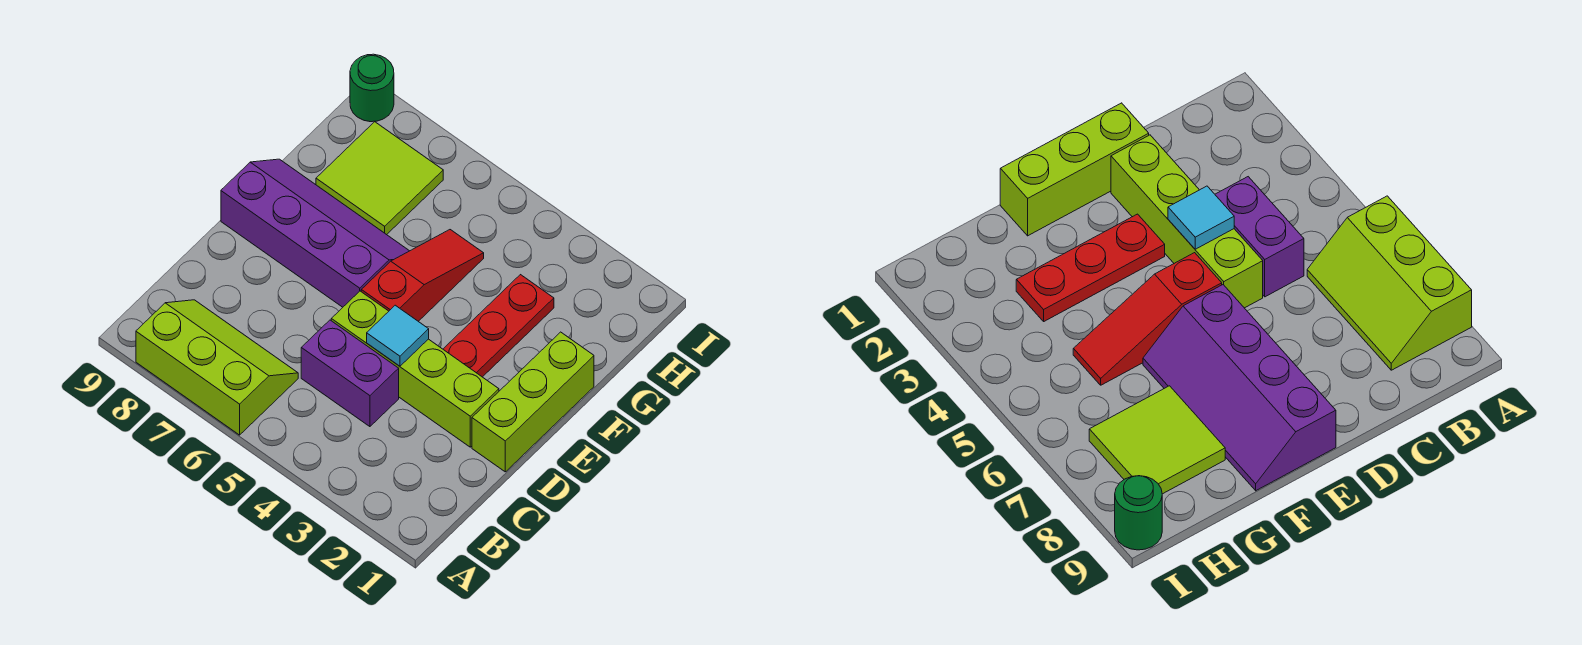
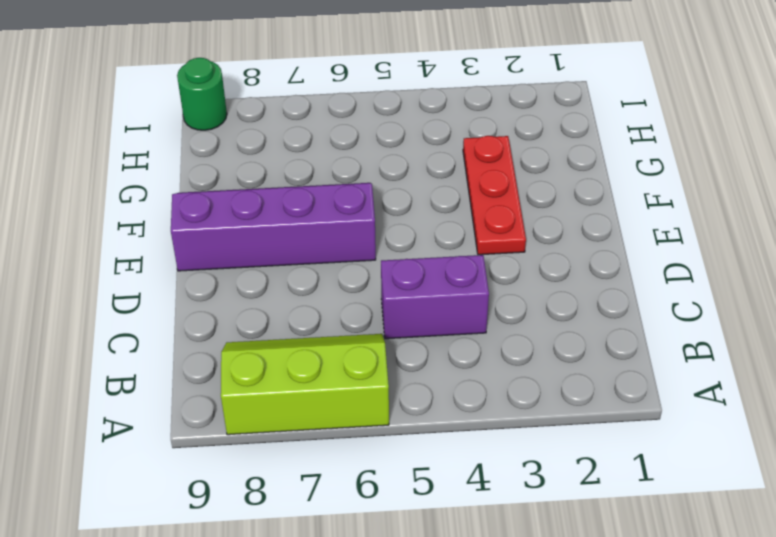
none -> lime brick D1:F1 level 1
none -> lime brick D2:D5 level 1

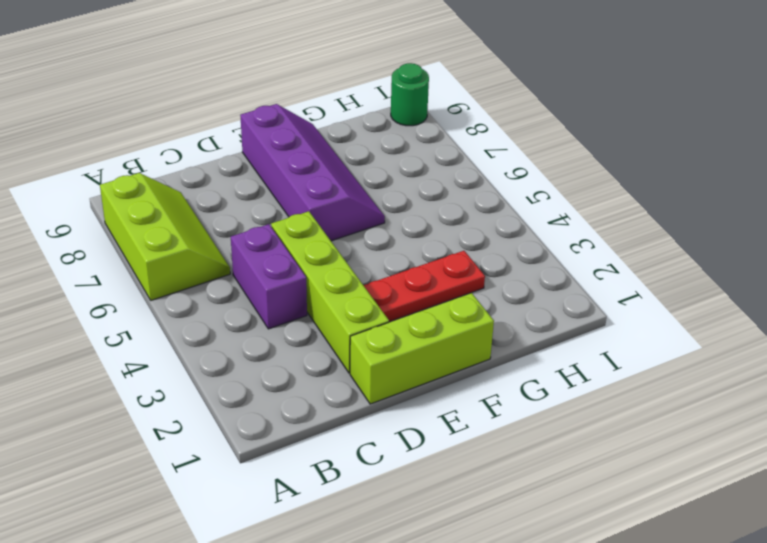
none -> red slope E5:G5 level 1 top E
none -> lime tile G7:H8 level 1

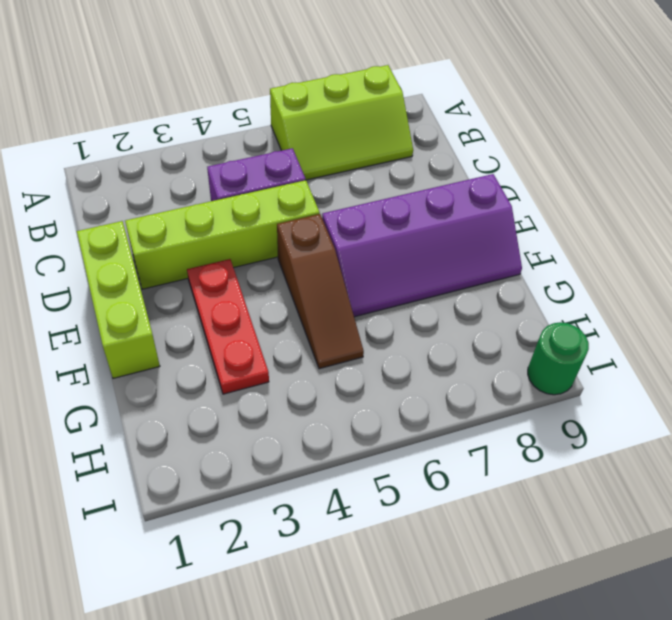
brown slope E5:G5 level 1 top E -> red slope E5:G5 level 1 top E
none -> lime tile G7:H8 level 1
none -> cyan tile D4 level 2

